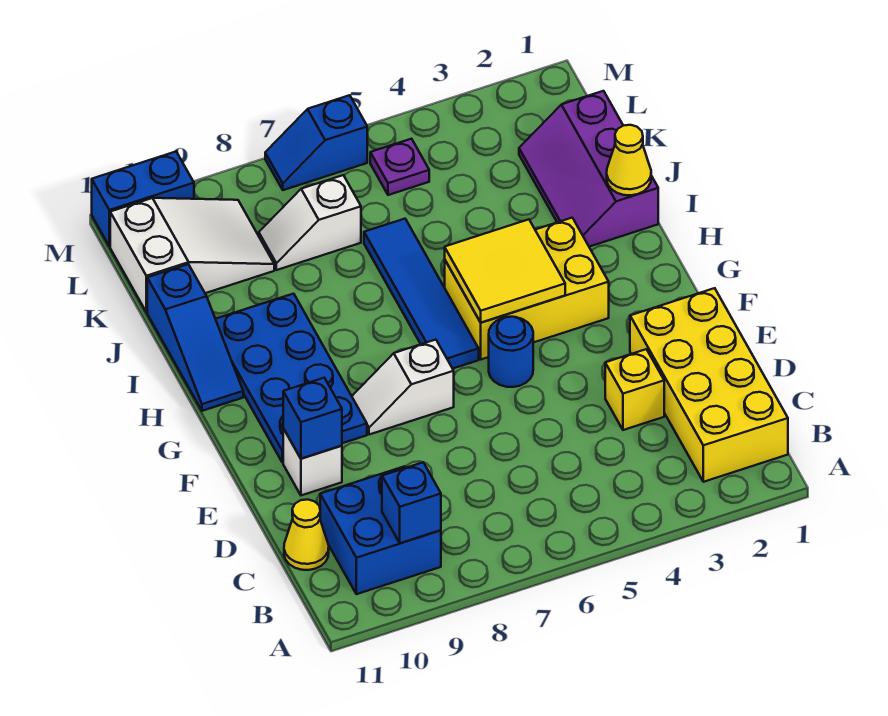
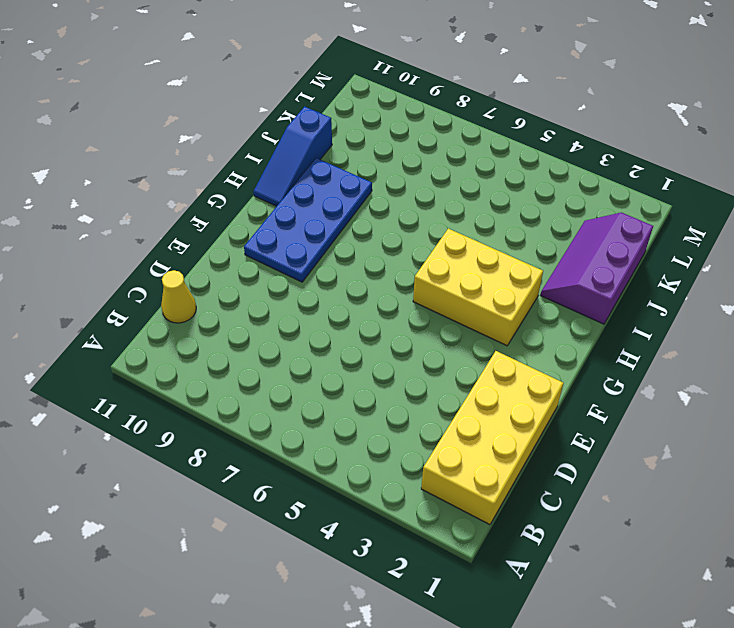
none -> blue brick B9:C10 level 1
none -> yellow brick D3 level 1
none -> white brick E10 level 1

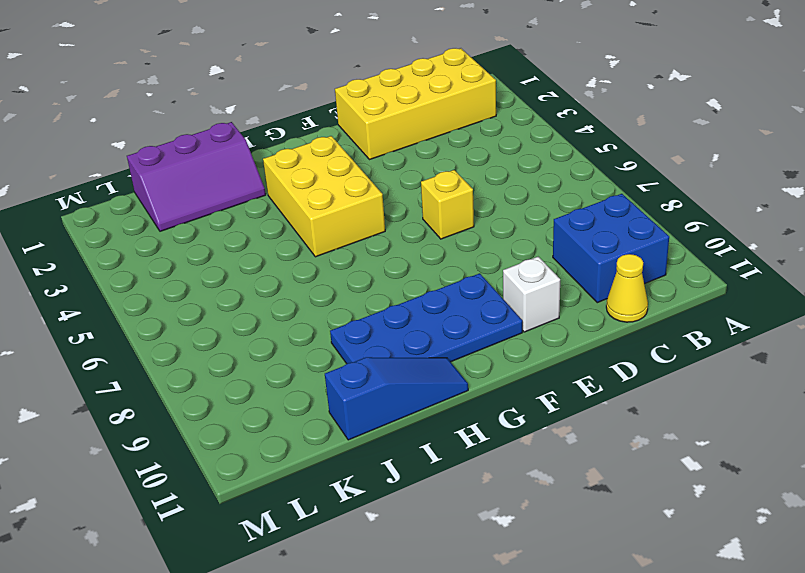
yellow brick E6 level 1 -> yellow brick D3 level 1
none -> blue round brick F5 level 1
none -> white slope F7:F8 level 1 top 7
none -> blue tile G6:J6 level 1

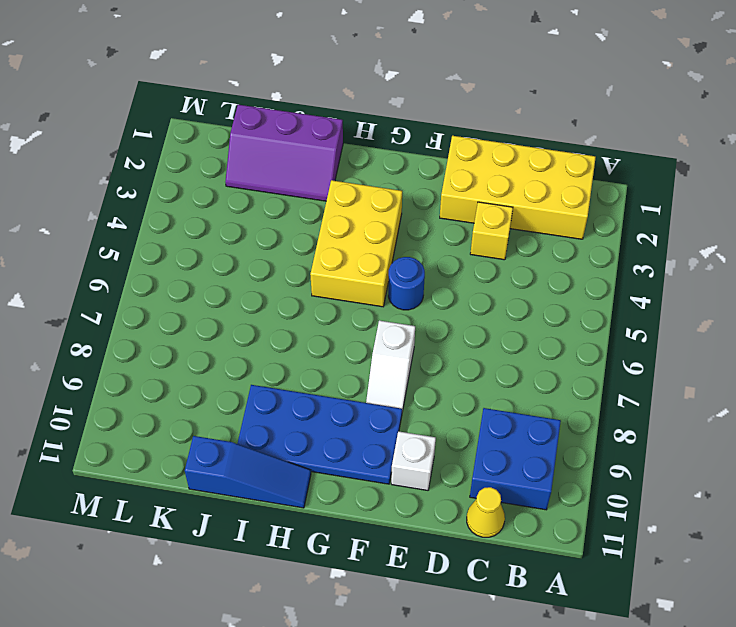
none -> blue tile G6:J6 level 1
none -> white slope K7:K8 level 1 top 7
none -> white slope K9:L11 level 1 top 11

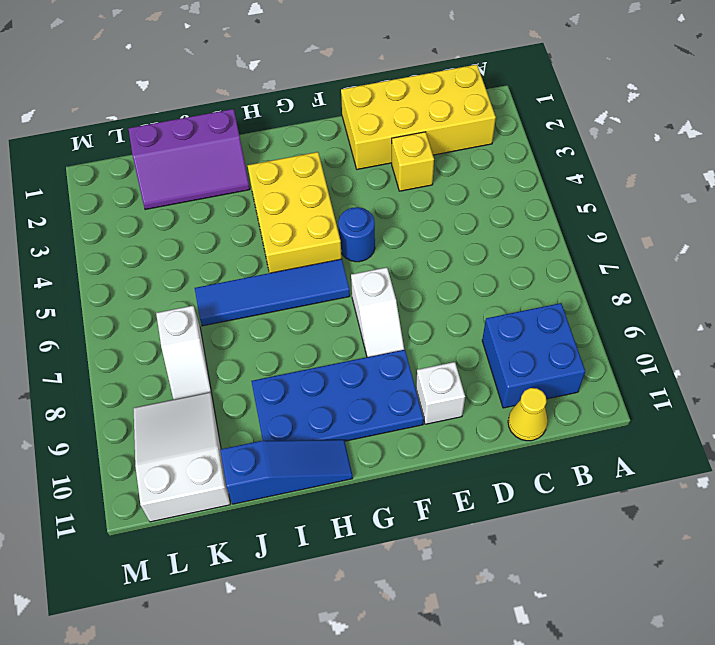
none -> purple plate L5 level 1
none -> blue slope M6:M7 level 1 top 6
none -> blue brick M10:M11 level 1

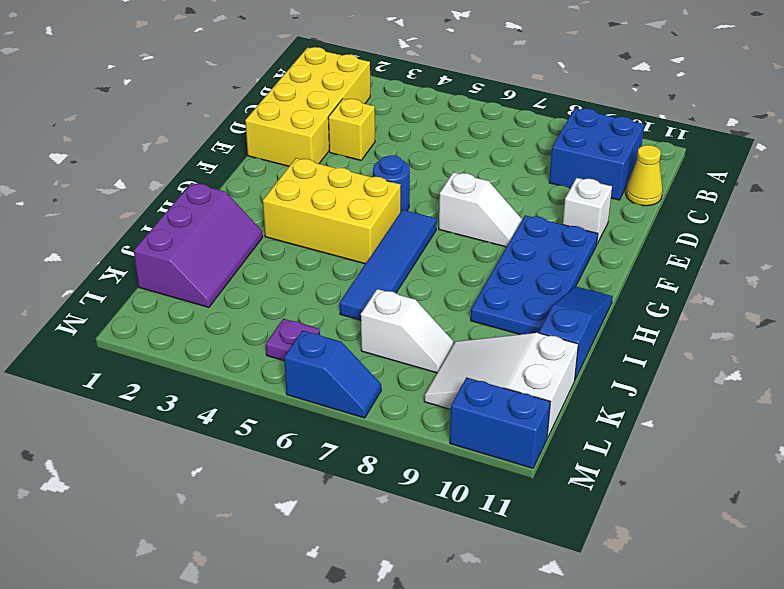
none -> blue brick B9 level 2
none -> blue brick E10 level 2
none -> yellow tile G4:H5 level 2

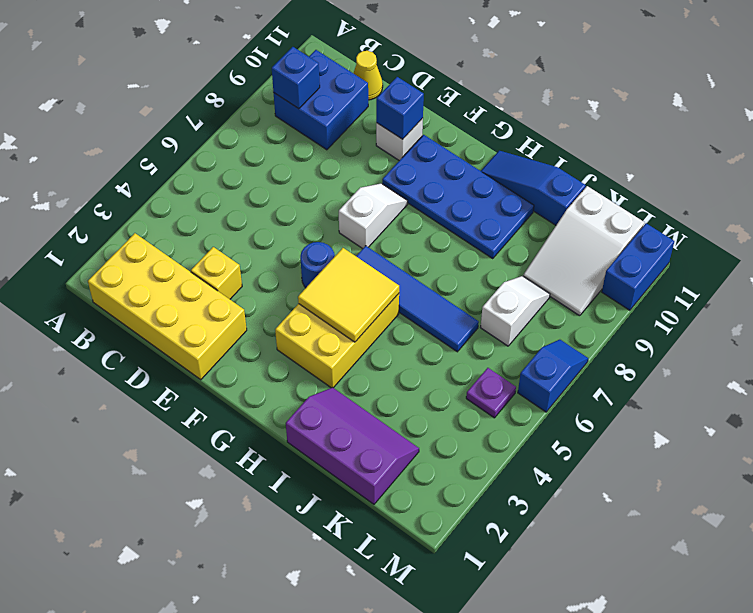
none -> yellow cone I1 level 2

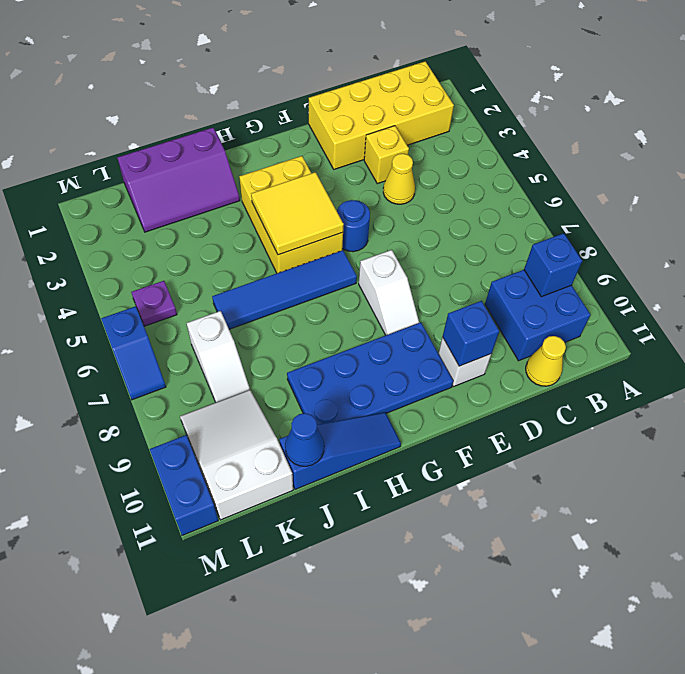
yellow cone D4 level 1 -> yellow cone I1 level 2
blue cone J11 level 2 -> none

